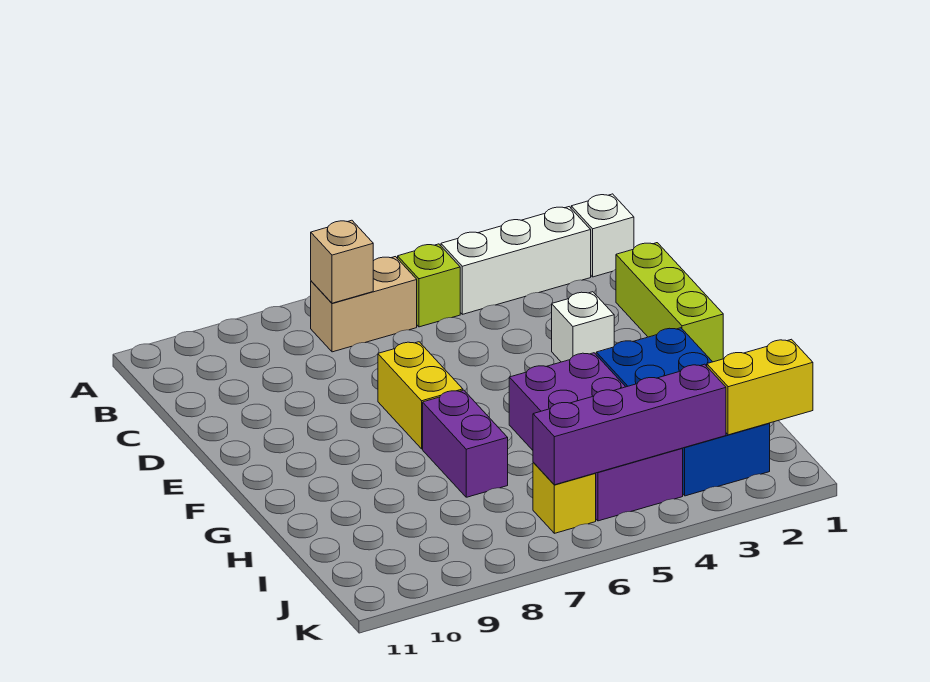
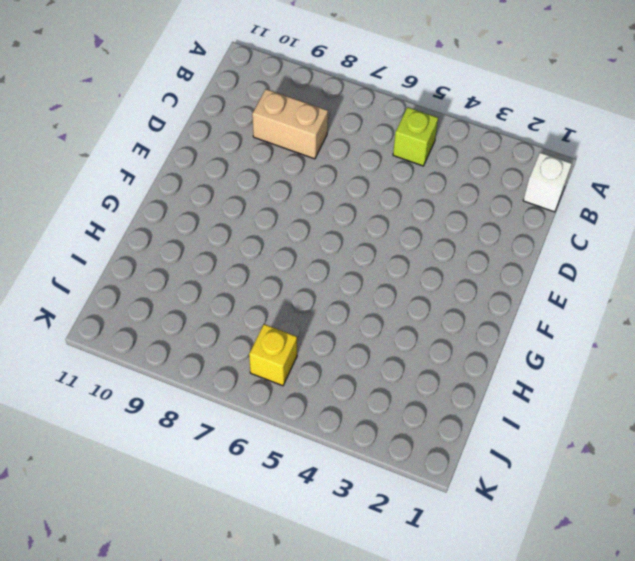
tan brick C8:C9 level 1 -> tan brick B6:B7 level 1
none -> white brick B2:B4 level 1
none -> lime brick D1:F1 level 1
none -> white brick E3 level 1

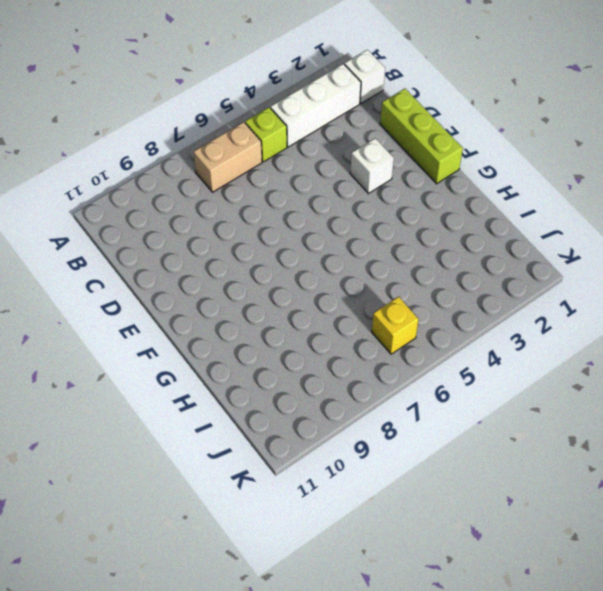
none -> yellow brick E7:F7 level 1
none -> blue brick G2:J3 level 1
none -> purple brick G4:J5 level 1

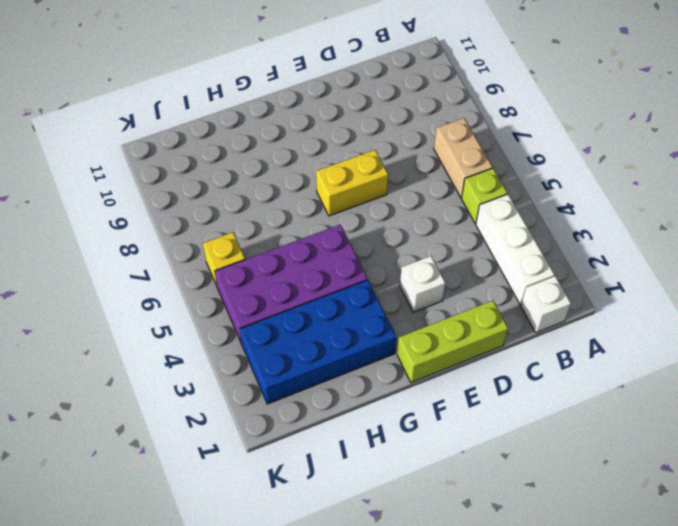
none -> purple brick G7:H7 level 1
none -> tan brick B7 level 2
none -> yellow brick J1:J2 level 2

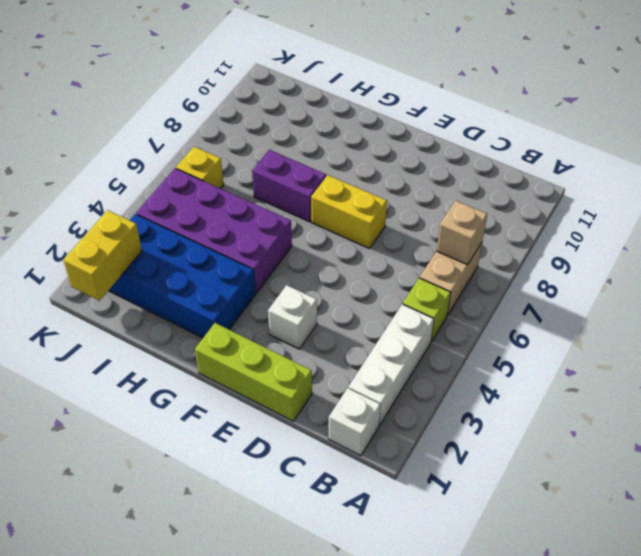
none -> purple brick J3:J6 level 2

